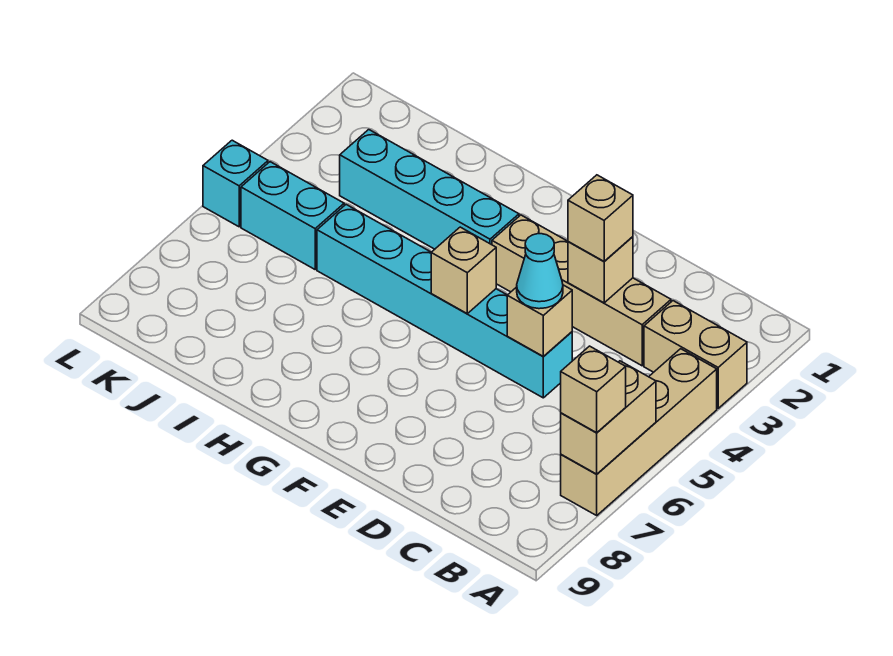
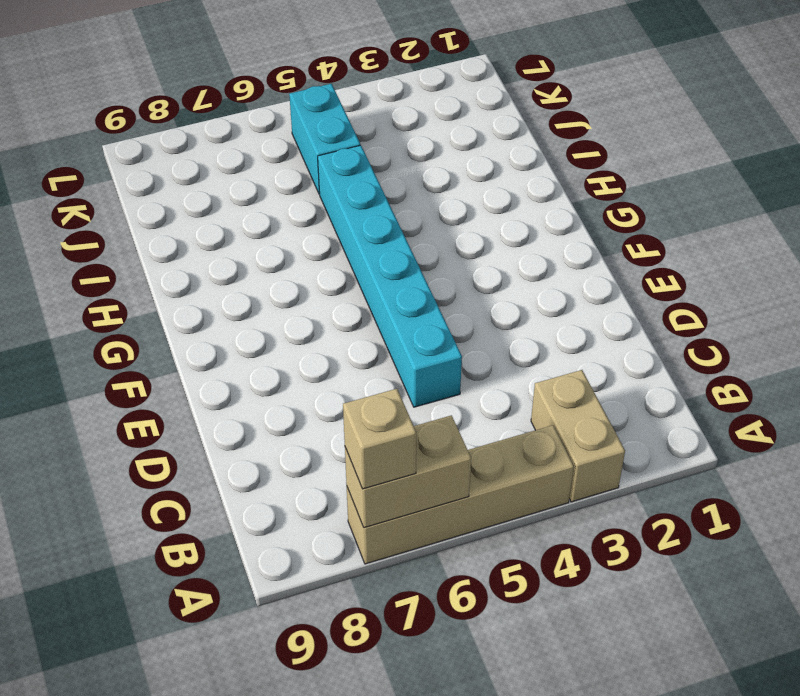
none -> tan brick C3:F3 level 1
none -> cyan brick G3:J3 level 1
none -> cyan brick L5 level 1

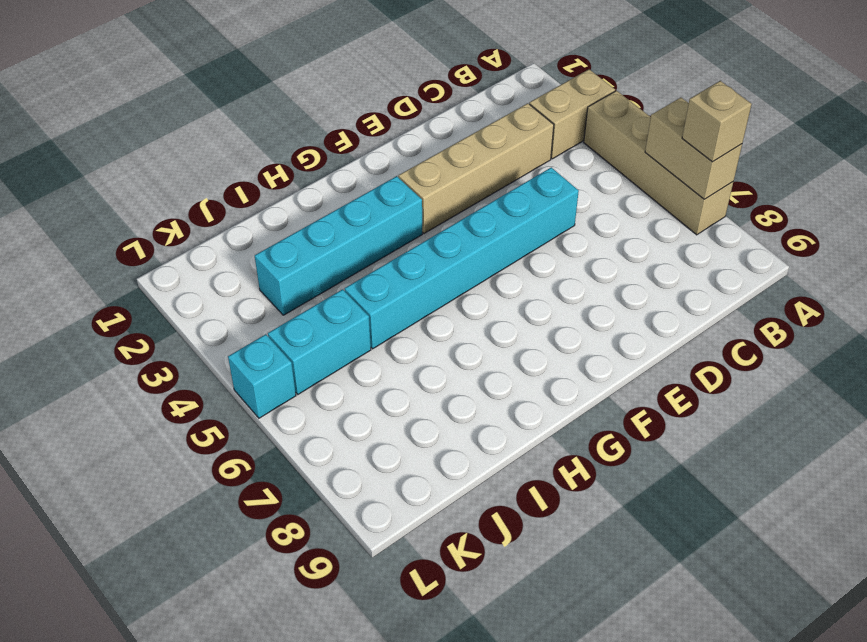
none -> tan brick D3 level 2
none -> tan brick D5 level 2
none -> tan brick F5 level 2

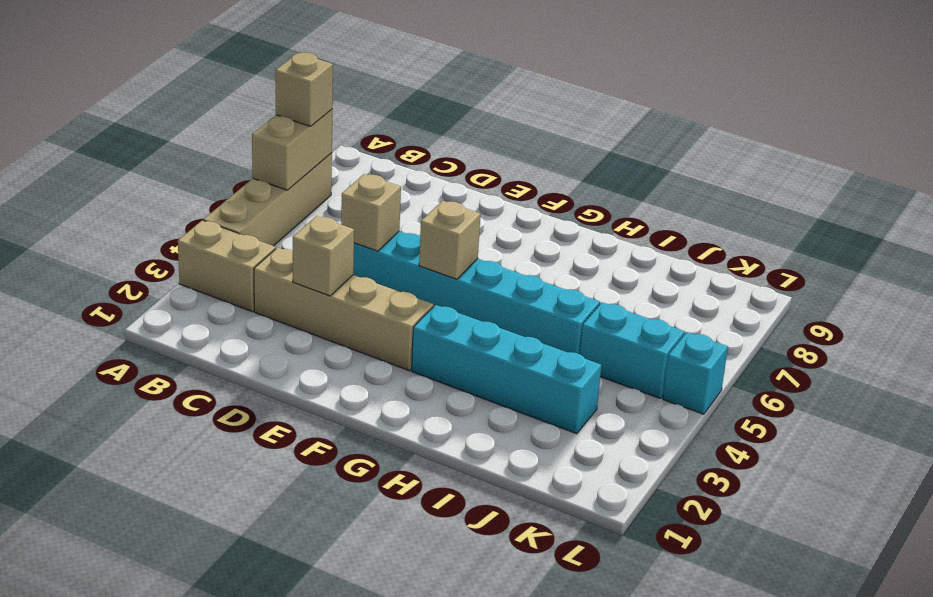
none -> tan brick D3 level 3
none -> cyan cone D5 level 3

